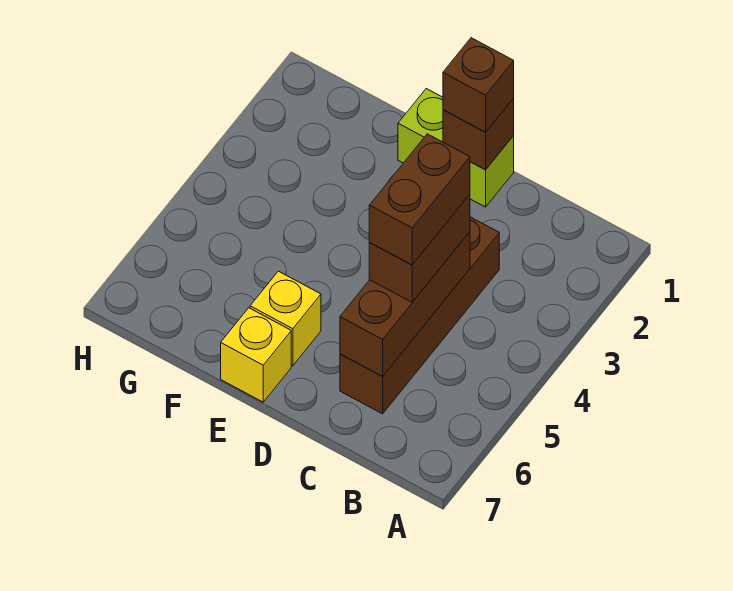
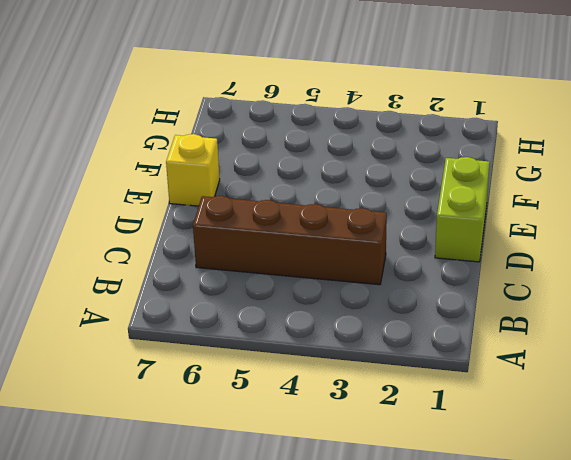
none -> yellow brick E6 level 1
none -> brown brick C4:C6 level 2

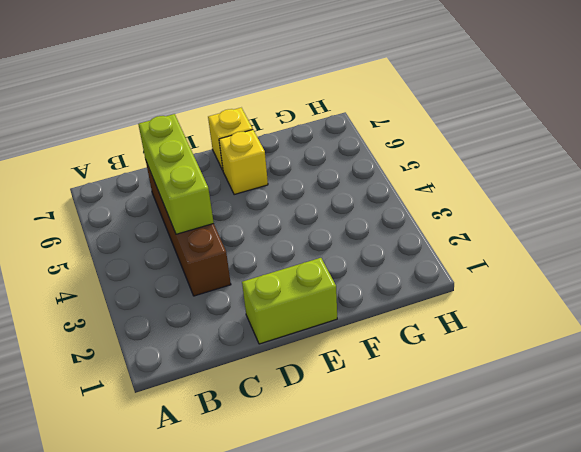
lime brick C4:C6 level 2 -> brown brick C4:C6 level 2
none -> brown brick D1 level 2
none -> brown brick C4:C5 level 3

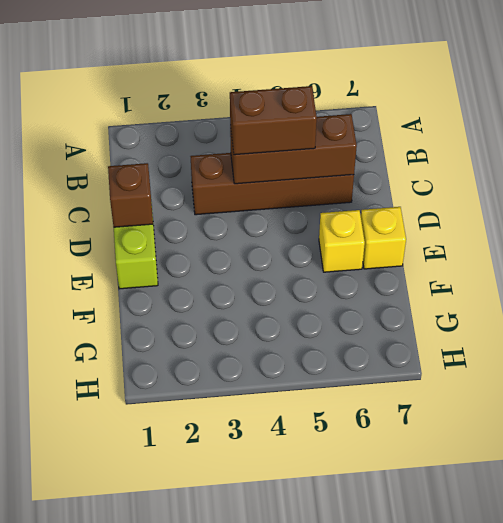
none -> brown brick D1 level 3
none -> brown brick C4:C5 level 4

